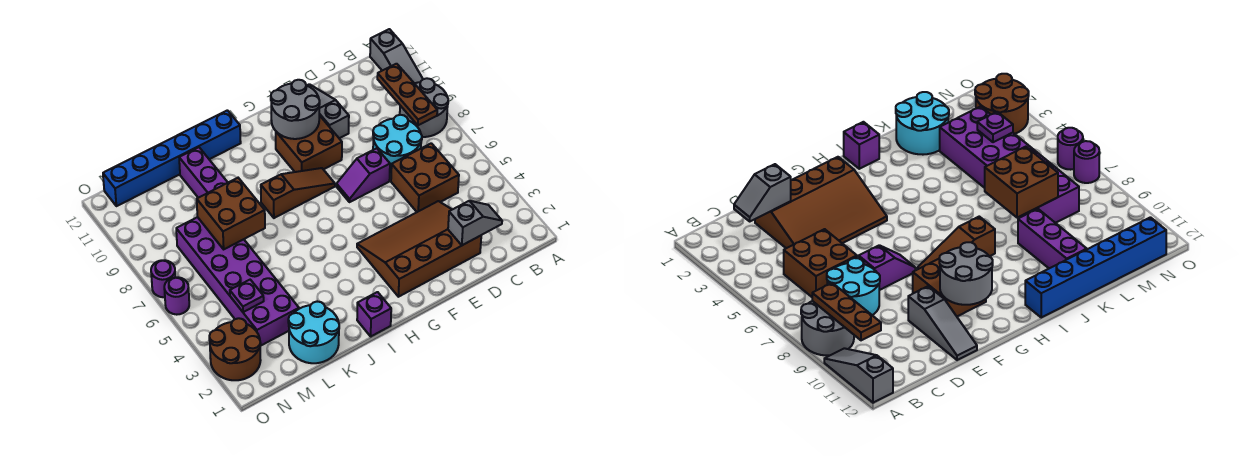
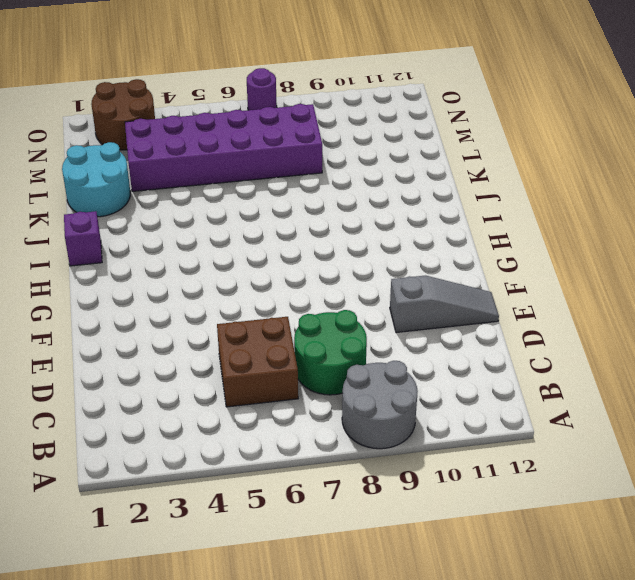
green round brick C7:D8 level 1 -> cyan round brick C7:D8 level 1
none -> grey slope A10:A12 level 1 top 12
none -> brown slope D2:G4 level 1 top 2
none -> purple slope E7:F7 level 1 top E

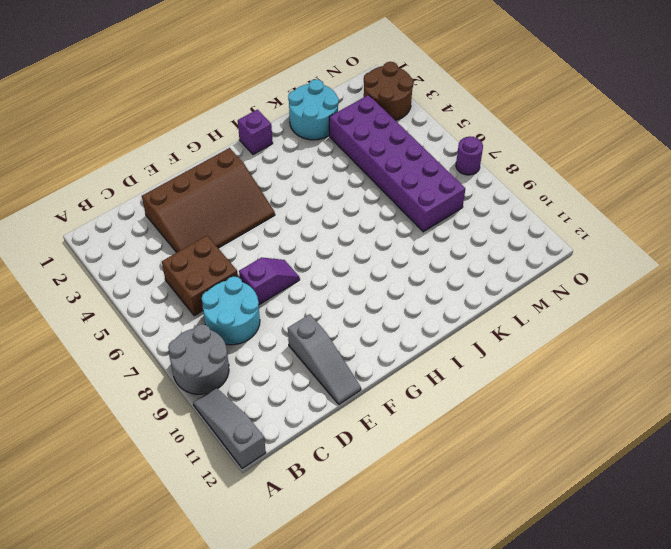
none -> brown brick F9:G10 level 1
none -> brown slope G8:I8 level 1 top I
none -> blue brick I12:N12 level 1

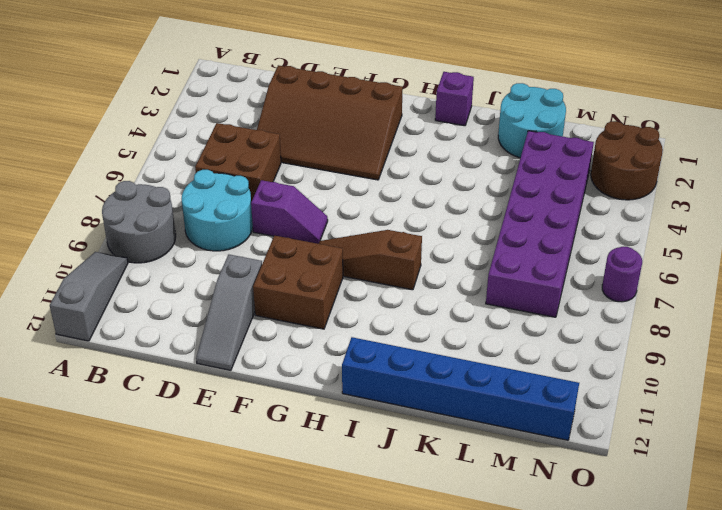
none -> purple brick K9:K11 level 1
none -> purple round brick O6 level 1
none -> brown plate B8:B10 level 2

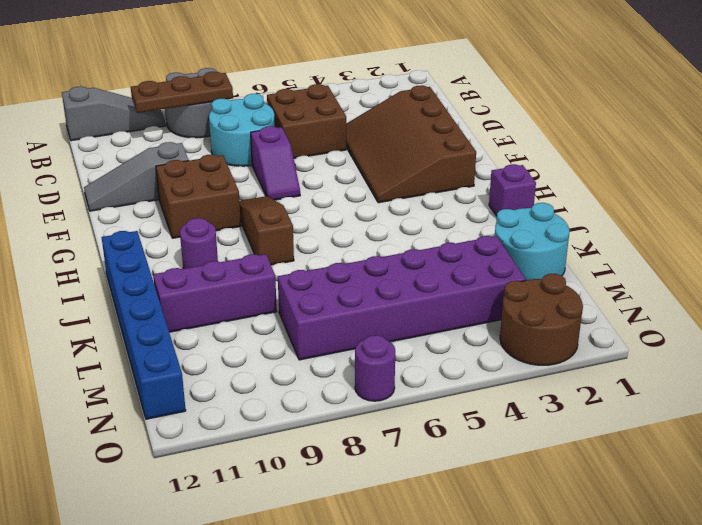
purple round brick I10 level 1 -> purple round brick O6 level 1
none -> grey slope C2:D2 level 2 top D
none -> grey round brick F10:G11 level 2
none -> brown brick K7:L8 level 2

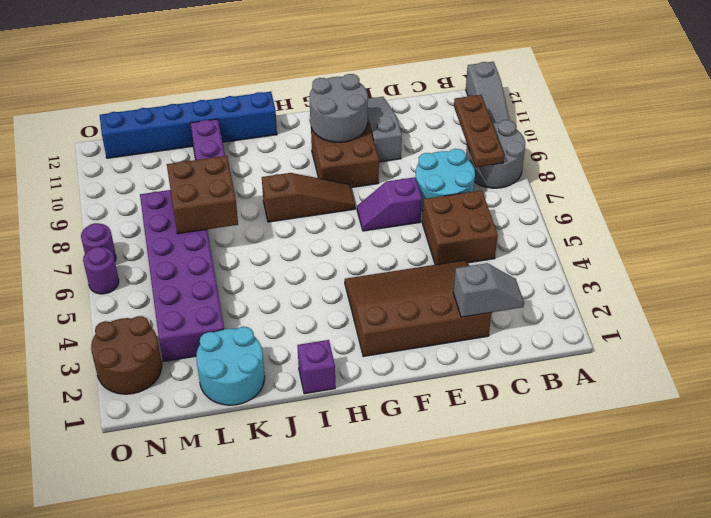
none -> purple plate M4 level 2

